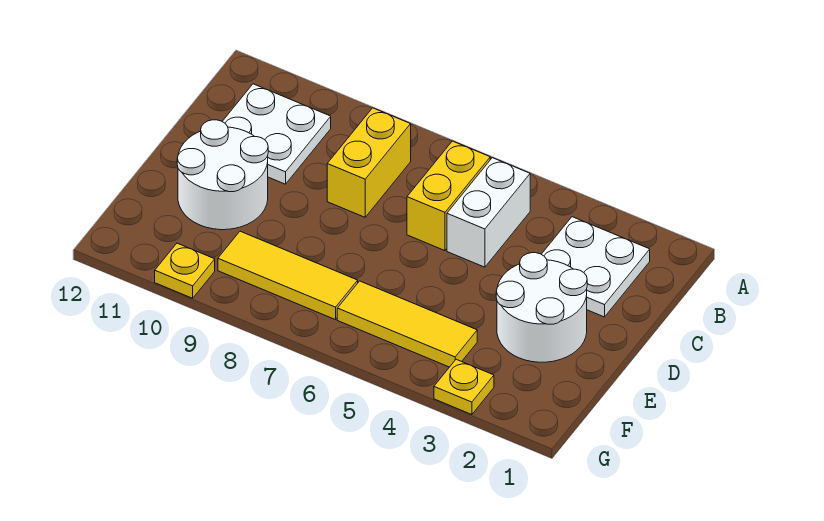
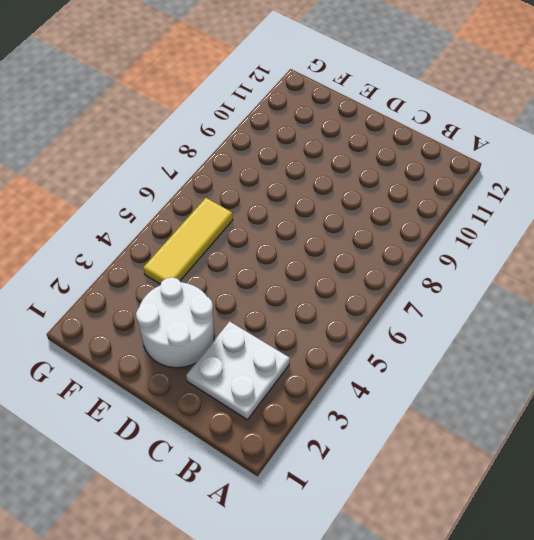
none -> white brick B5:C5 level 1
none -> yellow brick B6:C6 level 1

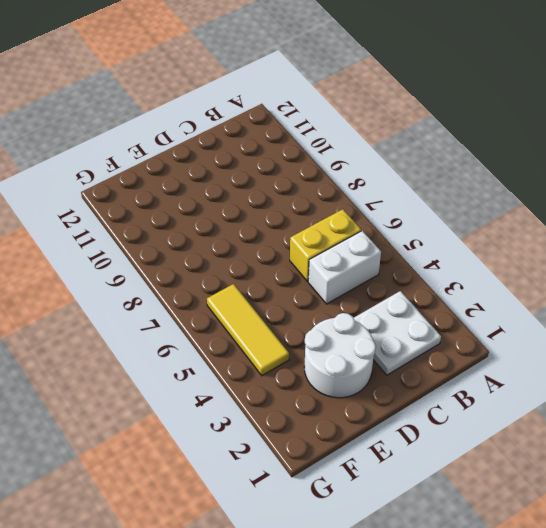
none -> yellow brick B8:C8 level 1
none -> white plate B10:C11 level 1

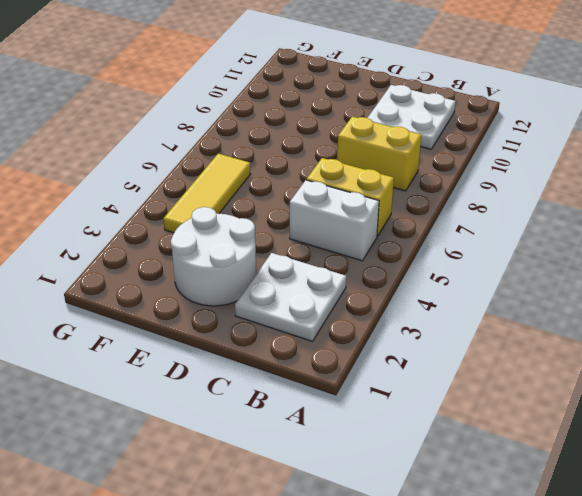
none -> white round brick D10:E11 level 1
none -> yellow tile F7:F9 level 1

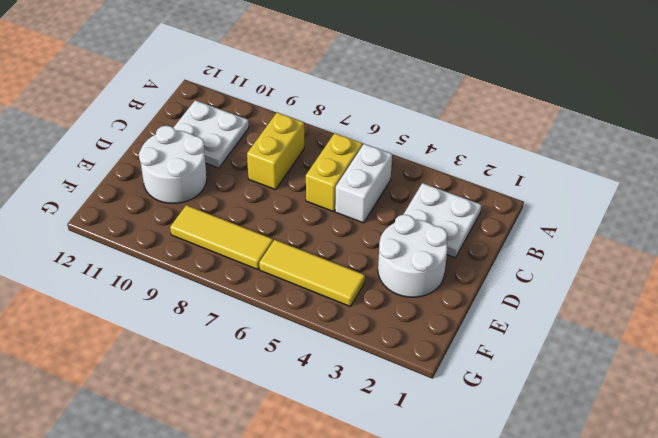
none -> yellow plate G3 level 1
none -> yellow plate G10 level 1

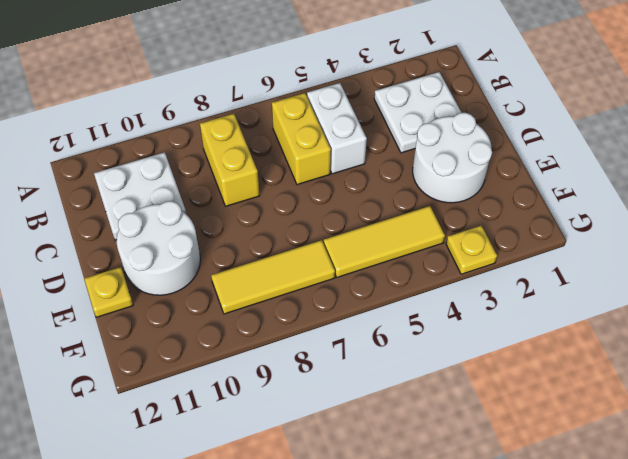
yellow plate E12 level 1 -> yellow plate G10 level 1

